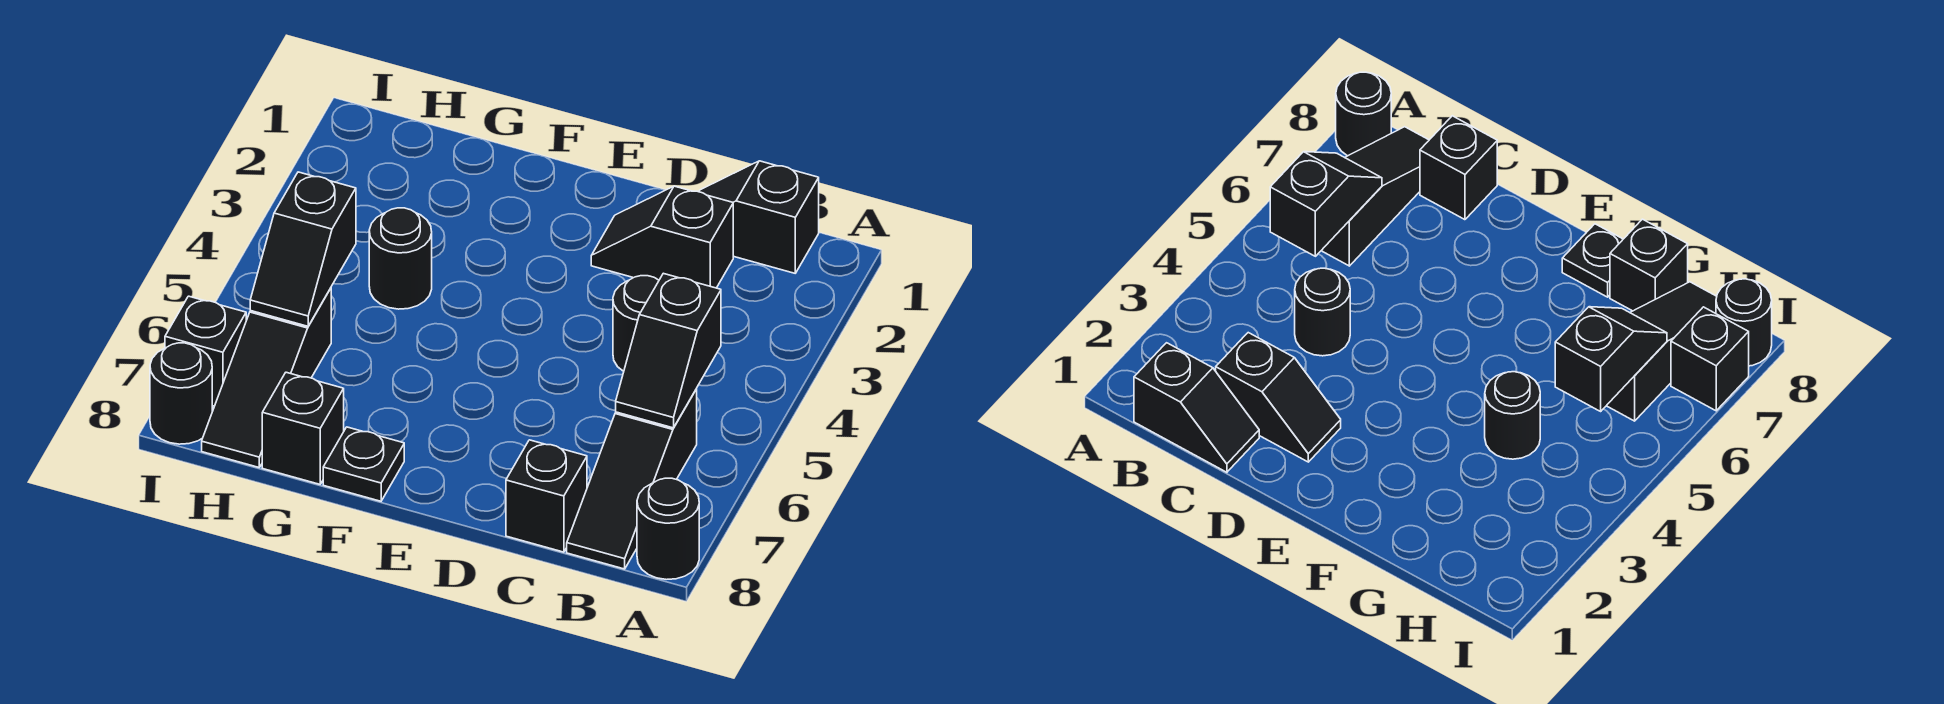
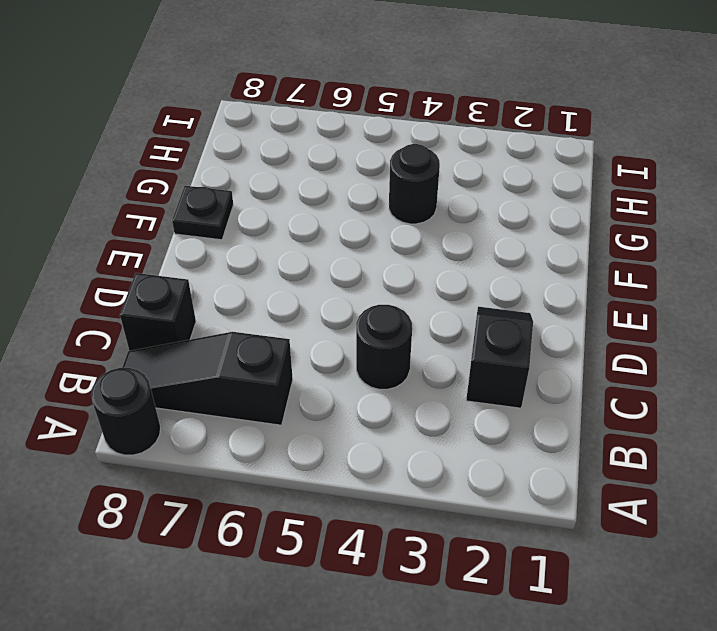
none -> black slope B1:C1 level 1 top B
none -> black brick G8 level 1
none -> black slope H6:H8 level 1 top 6

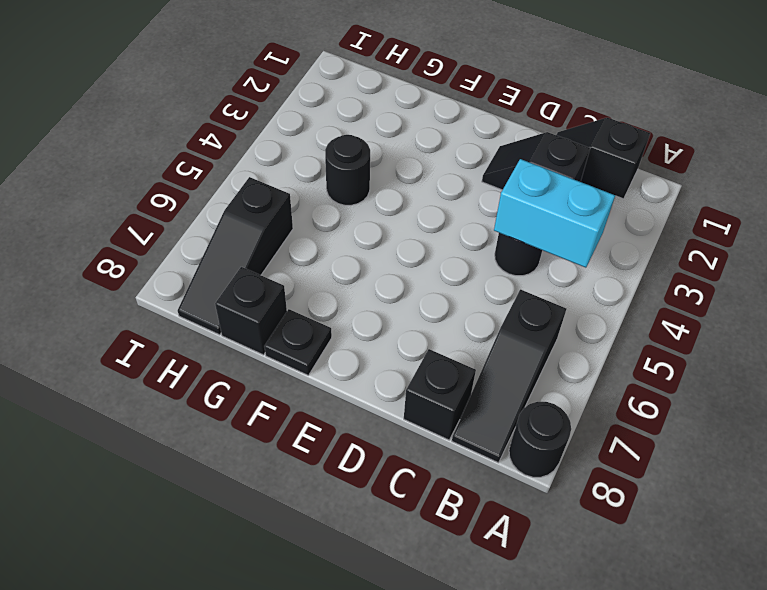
cyan brick B4:C4 level 2 -> none
none -> black brick I7 level 1
none -> black round brick I8 level 1
none -> black slope B5:B6 level 2 top 5

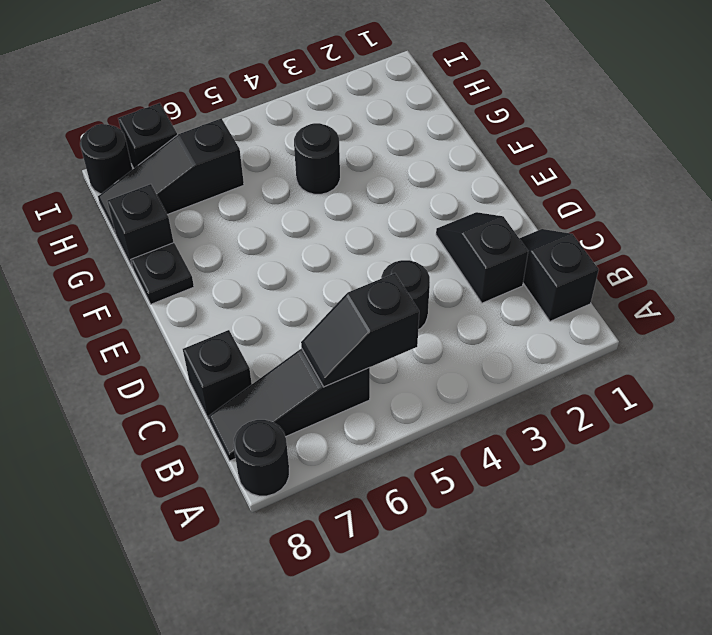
none -> black slope H5:H6 level 2 top 5

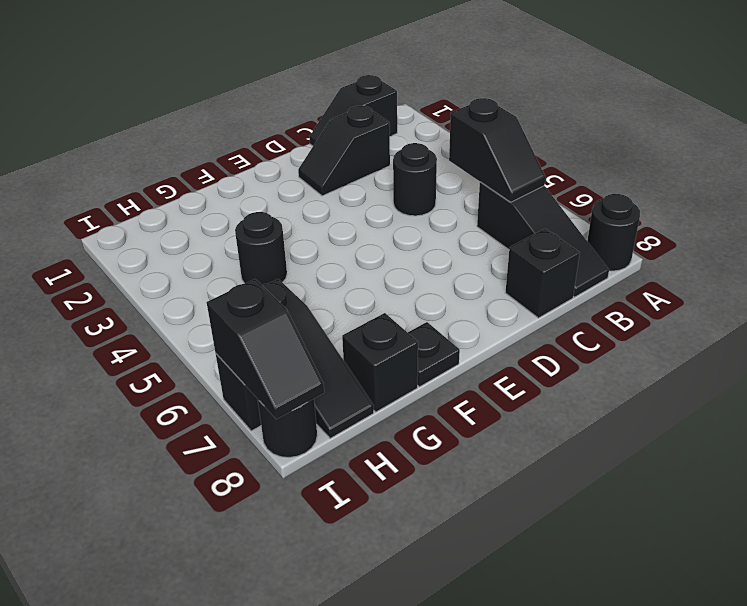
black slope I7:I8 level 2 top 7 -> black slope H5:H6 level 2 top 5

